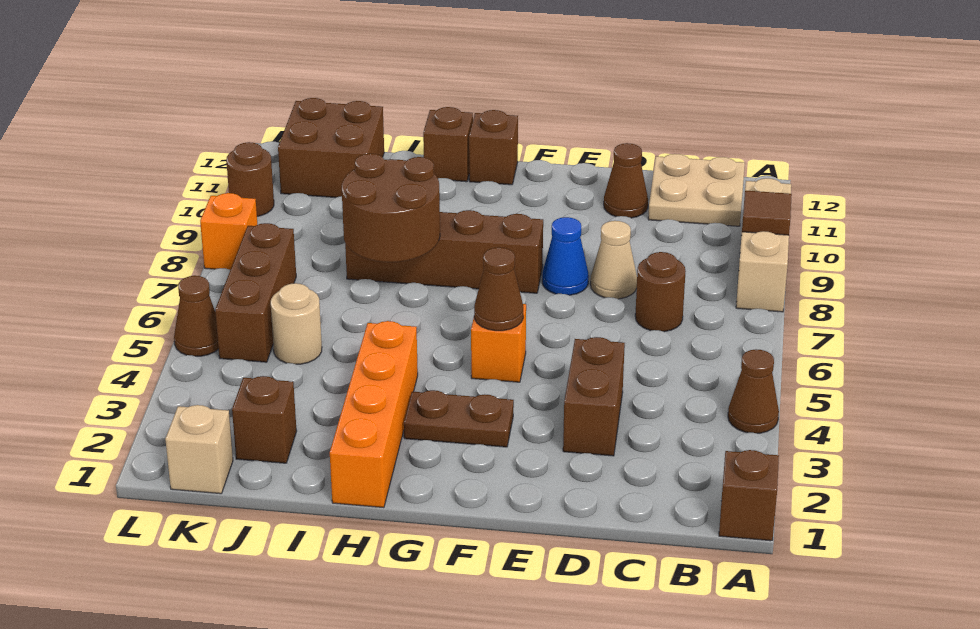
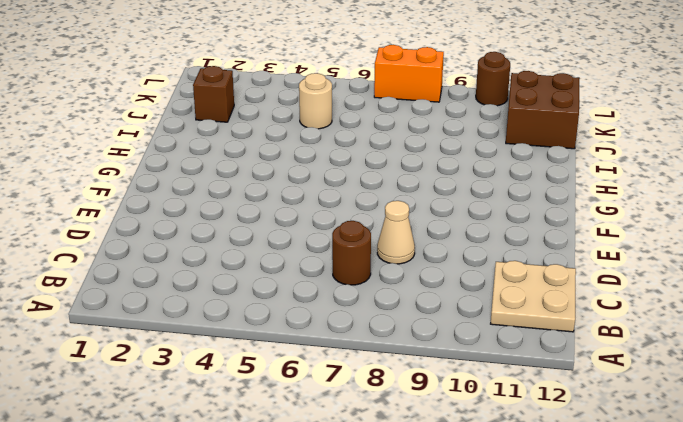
orange brick L7:L8 level 1 -> orange brick L8 level 1
none -> brown brick A1 level 1
none -> brown cone A4 level 1
none -> tan brick A8:A10 level 1

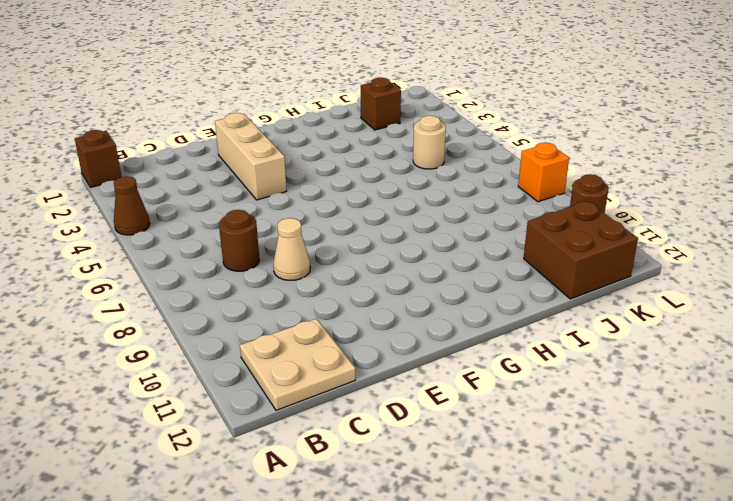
tan brick E2:E4 level 1 -> tan brick A8:A10 level 1
none -> brown brick D3:D4 level 1
none -> brown cone D11 level 1
none -> blue cone E8 level 1

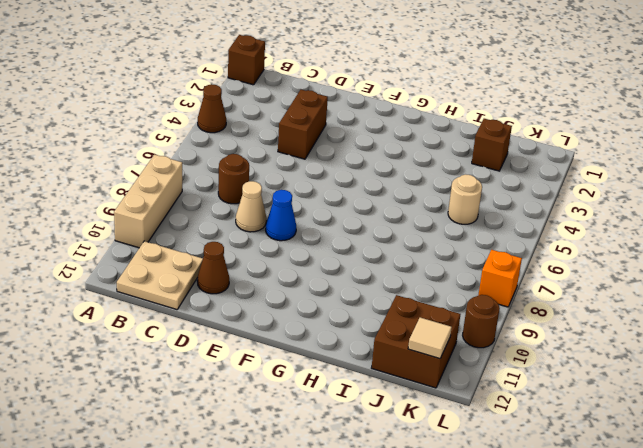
tan tile K12 level 2 -> none
none -> brown plate F3:G3 level 1
none -> orange brick F5 level 1
none -> brown brick F8:I8 level 1

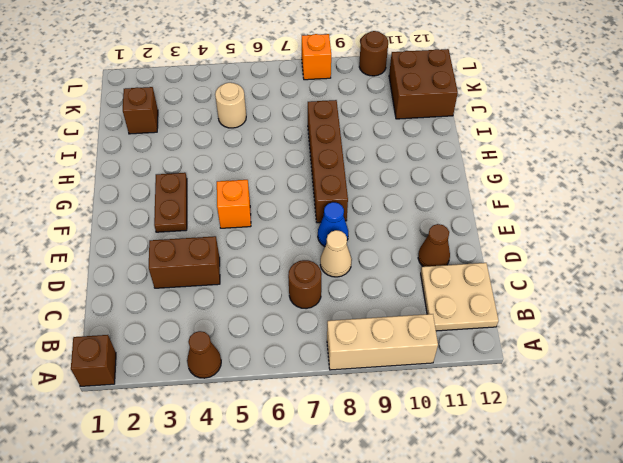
none -> brown brick G12 level 1
none -> orange brick H1:H4 level 1
none -> brown brick H12 level 1

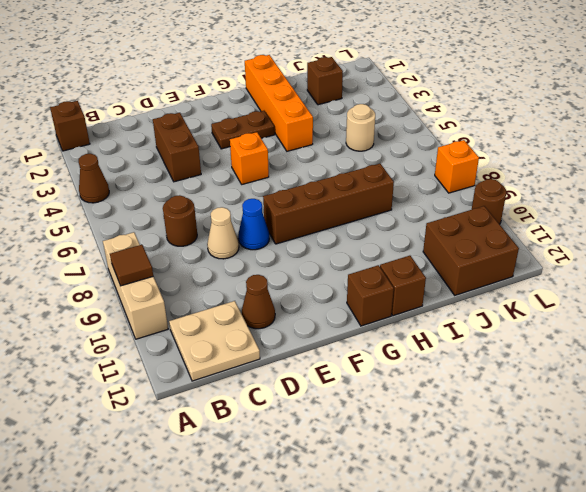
none -> tan brick K1 level 1
none -> brown brick K5:K7 level 1
none -> brown cone L5 level 1

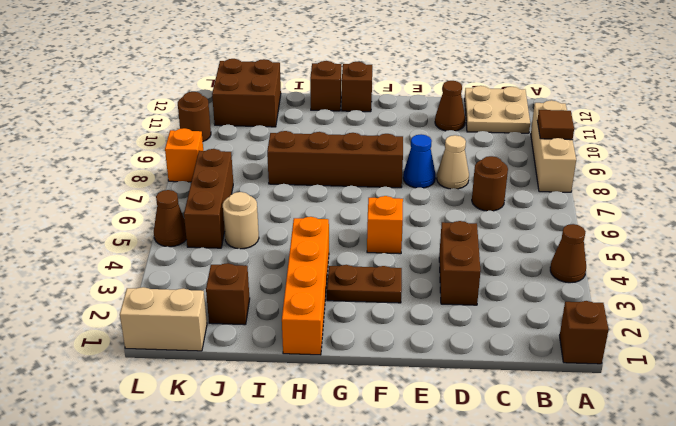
tan brick K1:L1 level 1 -> tan brick K1 level 1
none -> brown cone F5 level 2
none -> brown round brick H7:I8 level 2

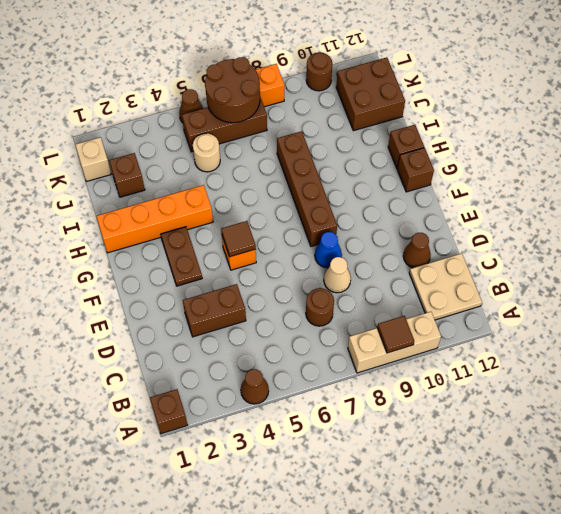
brown tile F5 level 2 -> brown cone F5 level 2
brown round brick K6:L7 level 2 -> brown round brick H7:I8 level 2

